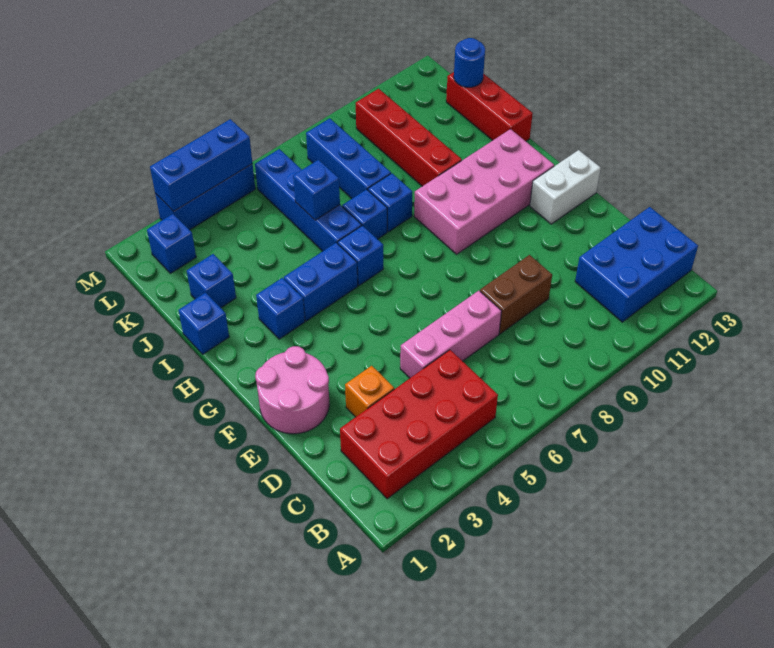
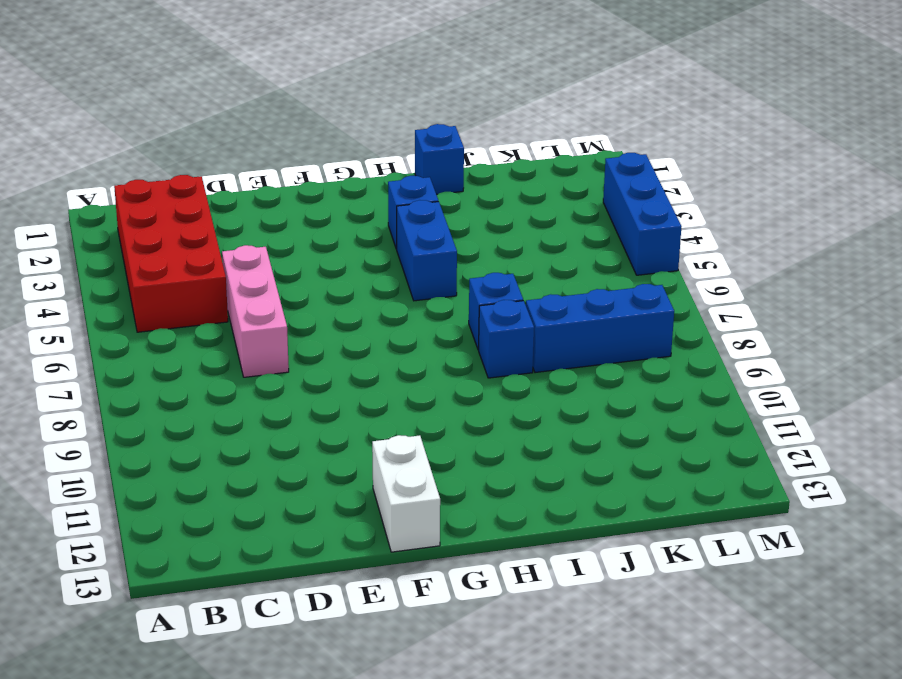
none -> blue brick B11:C13 level 1
none -> orange brick D3 level 1
none -> brown brick D8:D9 level 1

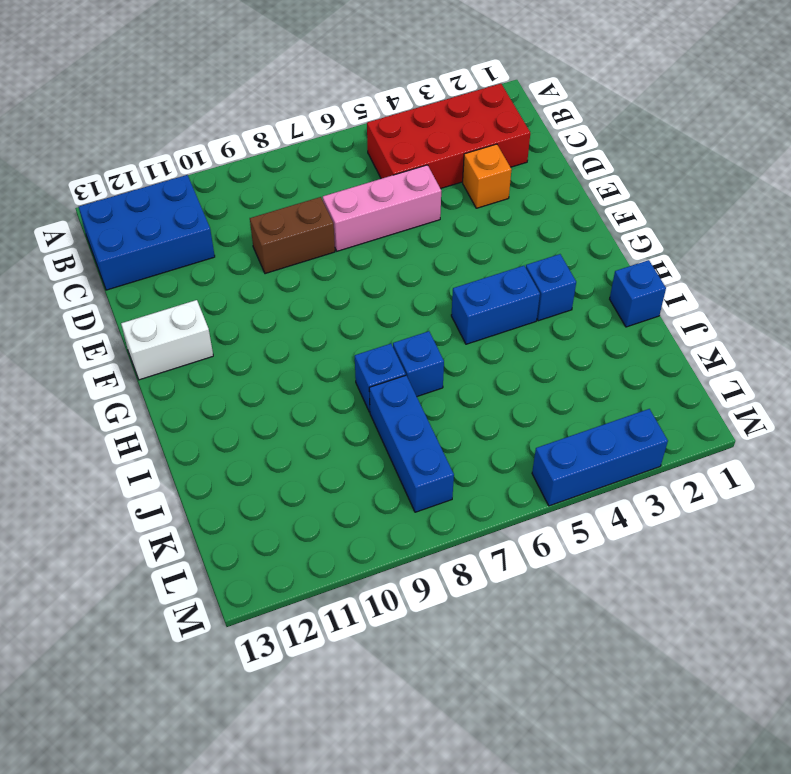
none -> pink round brick E1:F2 level 1
none -> pink brick G9:H12 level 1
none -> blue brick H6 level 1

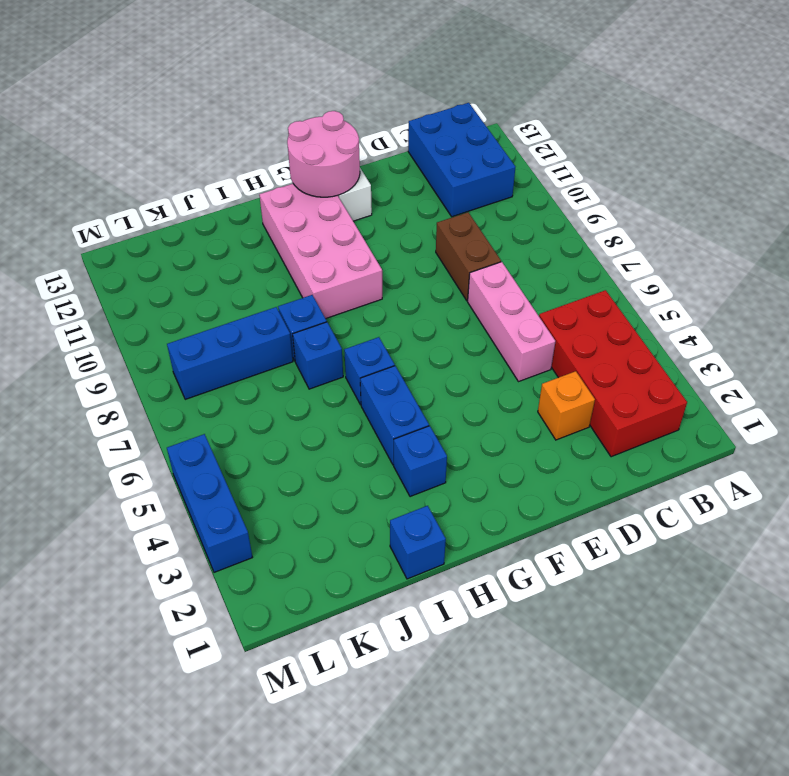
pink round brick F12:G13 level 2 -> pink round brick E1:F2 level 1
none -> blue brick I6:L6 level 1
none -> red brick I10:L10 level 1
none -> red brick I13:K13 level 1

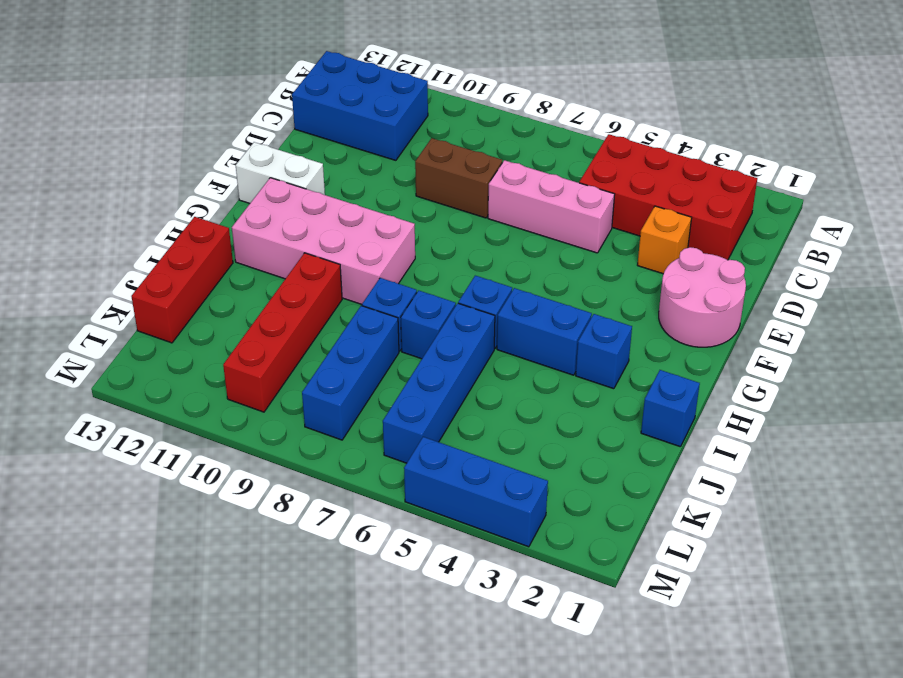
none -> blue brick J2 level 1
none -> blue brick L2 level 1
none -> blue brick J6 level 2

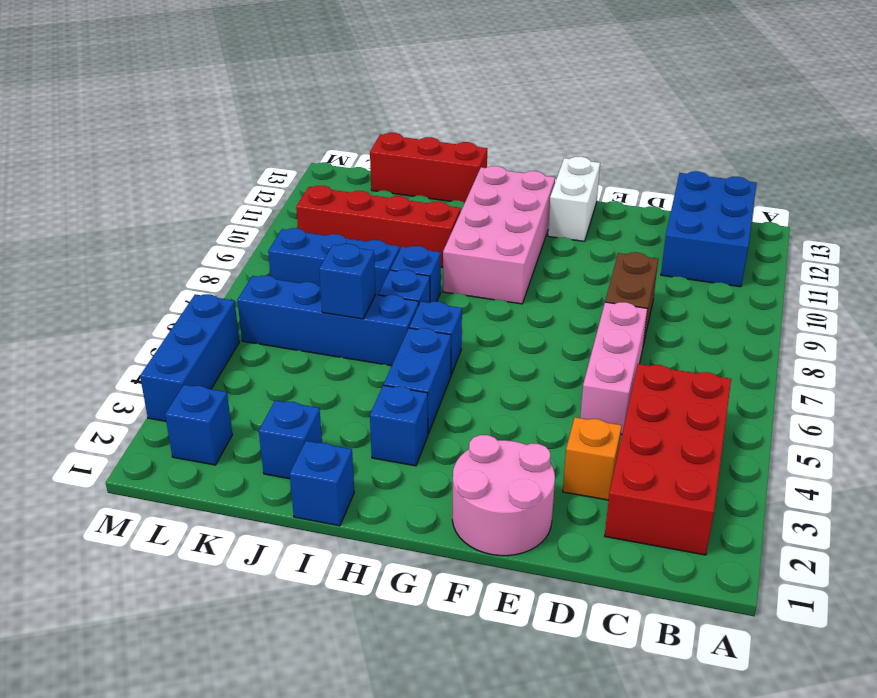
none -> blue round brick K13 level 2
none -> blue brick M3:M5 level 2

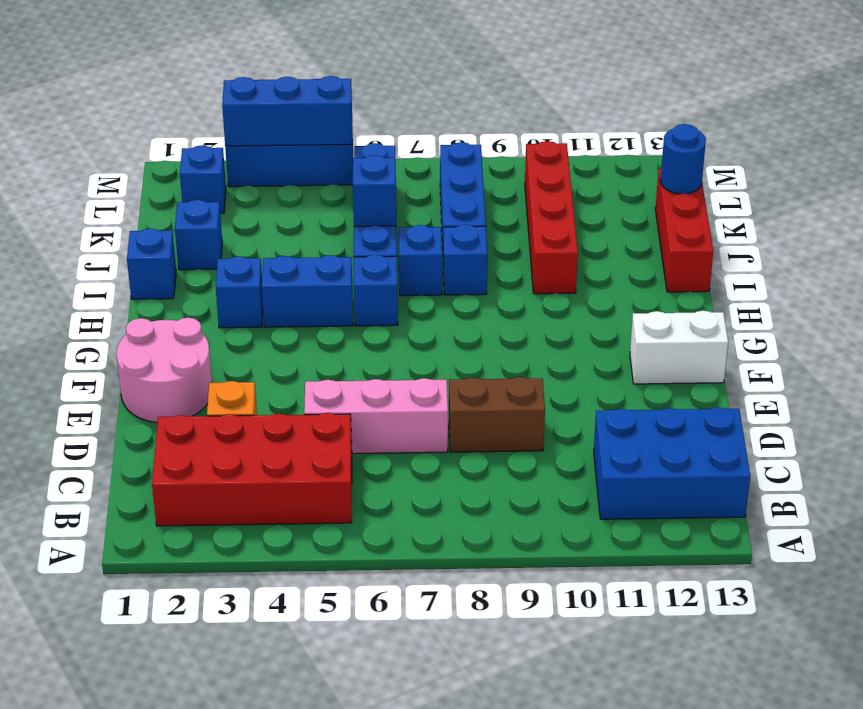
none -> pink brick G9:H12 level 1

